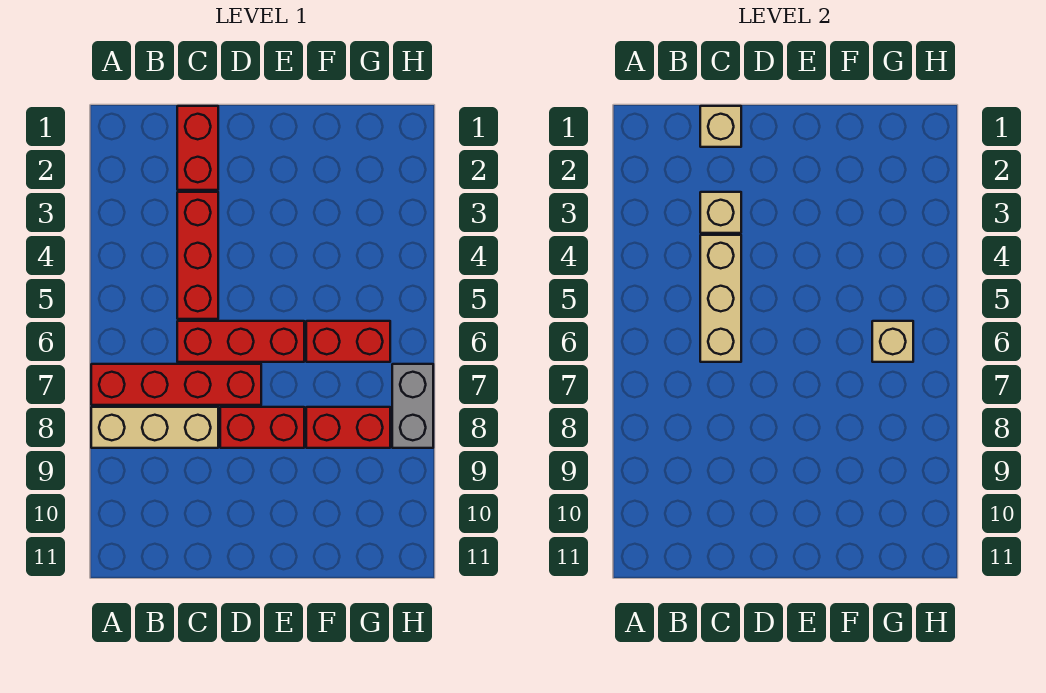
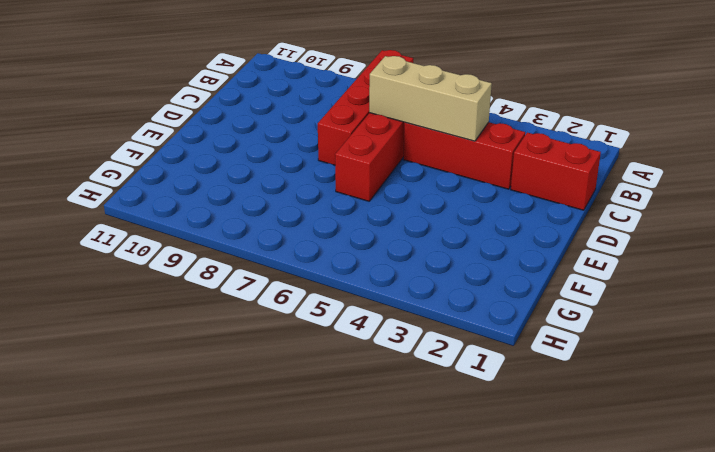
none -> tan brick A8:C8 level 1
none -> red brick D8:E8 level 1
none -> red brick F6:G6 level 1

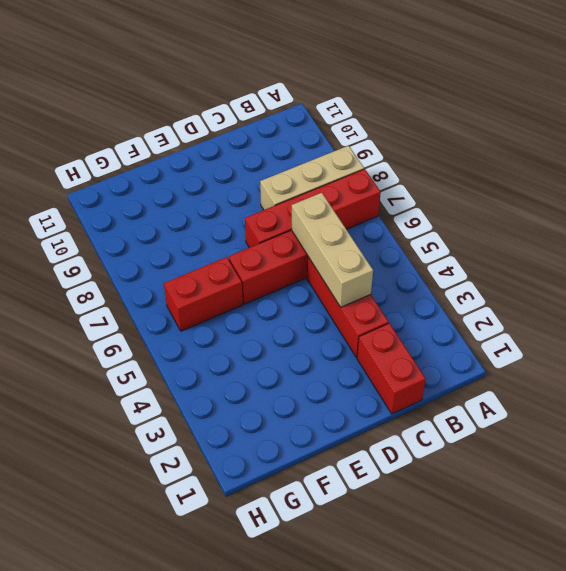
none -> red brick D8:E8 level 1
none -> red brick F8:G8 level 1
none -> grey brick H7:H8 level 1

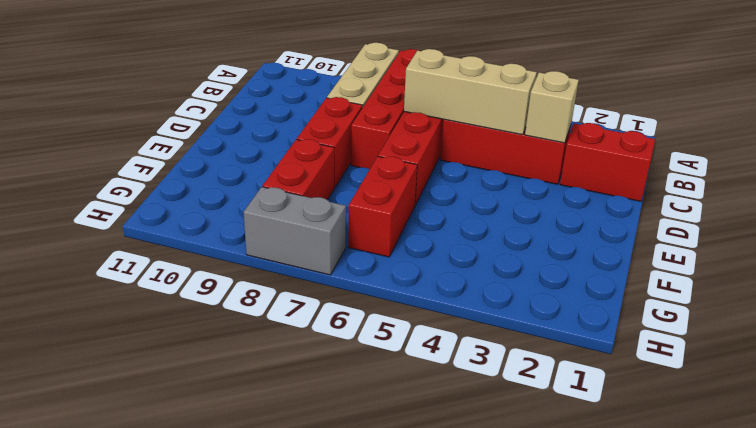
none -> tan brick C1 level 2
none -> tan brick G6 level 2

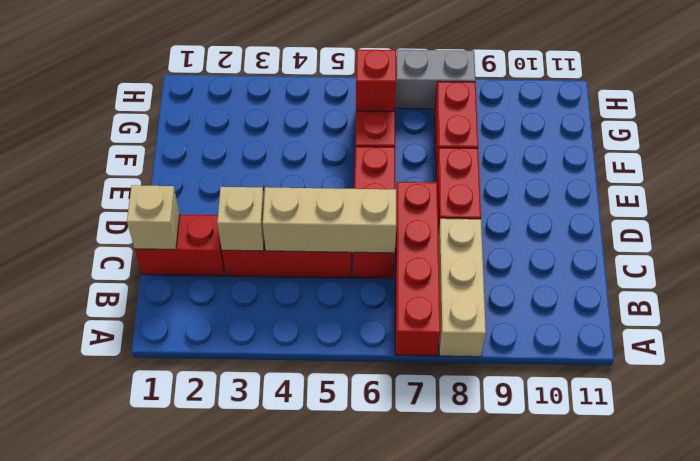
red brick G6 level 2 -> tan brick G6 level 2

